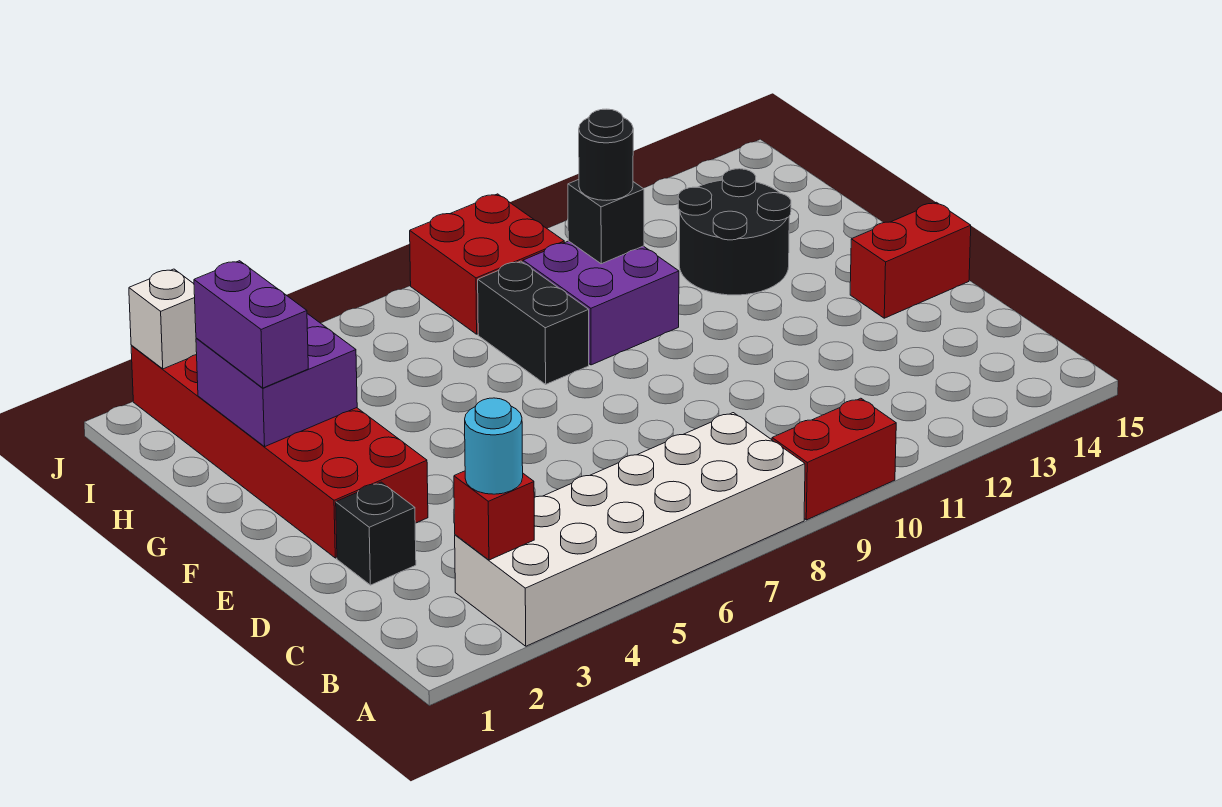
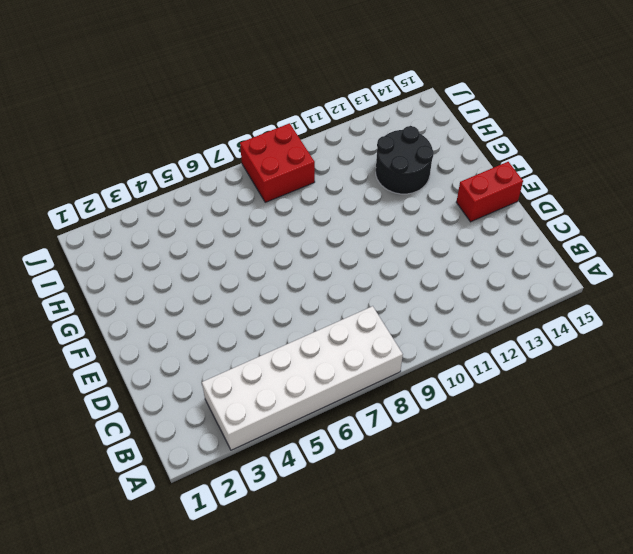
none -> red brick A9:A10 level 1
none -> black brick D2 level 1
none -> red brick E2:J3 level 1

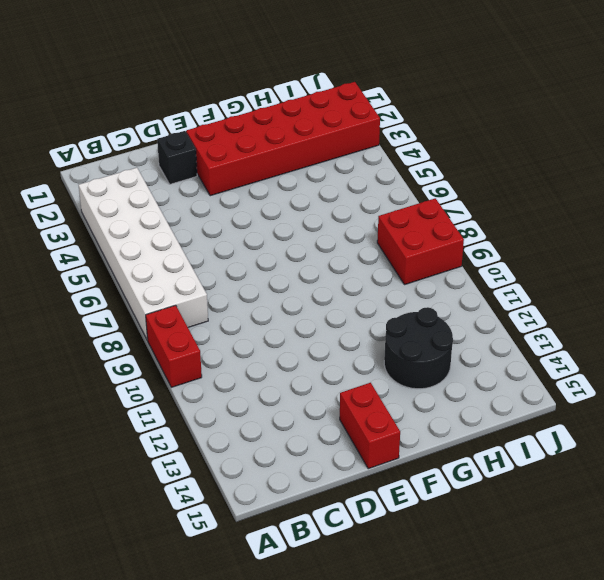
none -> black brick G8:H8 level 1
none -> purple brick G9:H10 level 1
none -> red brick B3 level 2

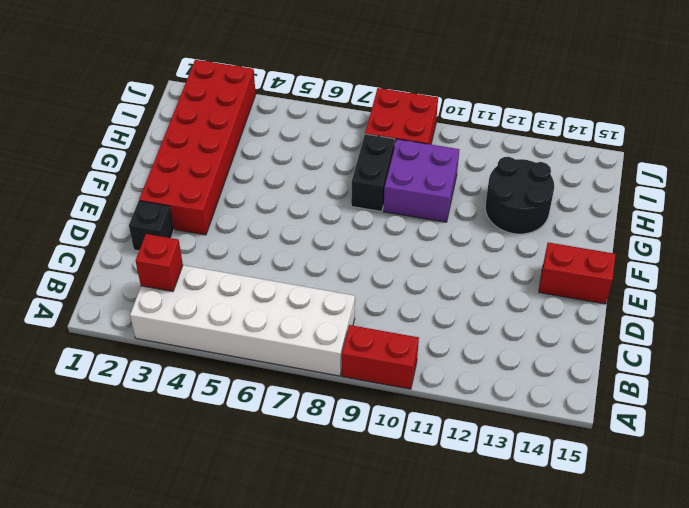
none -> purple brick G2:H3 level 2
none -> black brick H10 level 2
none -> white brick J2 level 2

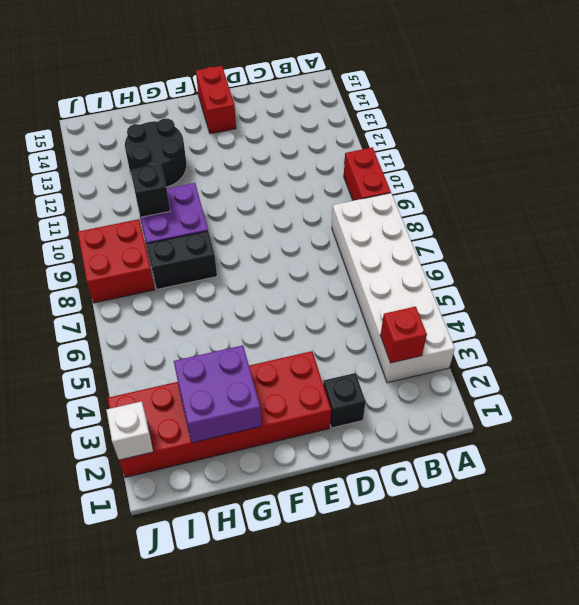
none -> cyan round brick B3 level 3
none -> purple brick G2:H2 level 3
none -> black round brick H10 level 3

